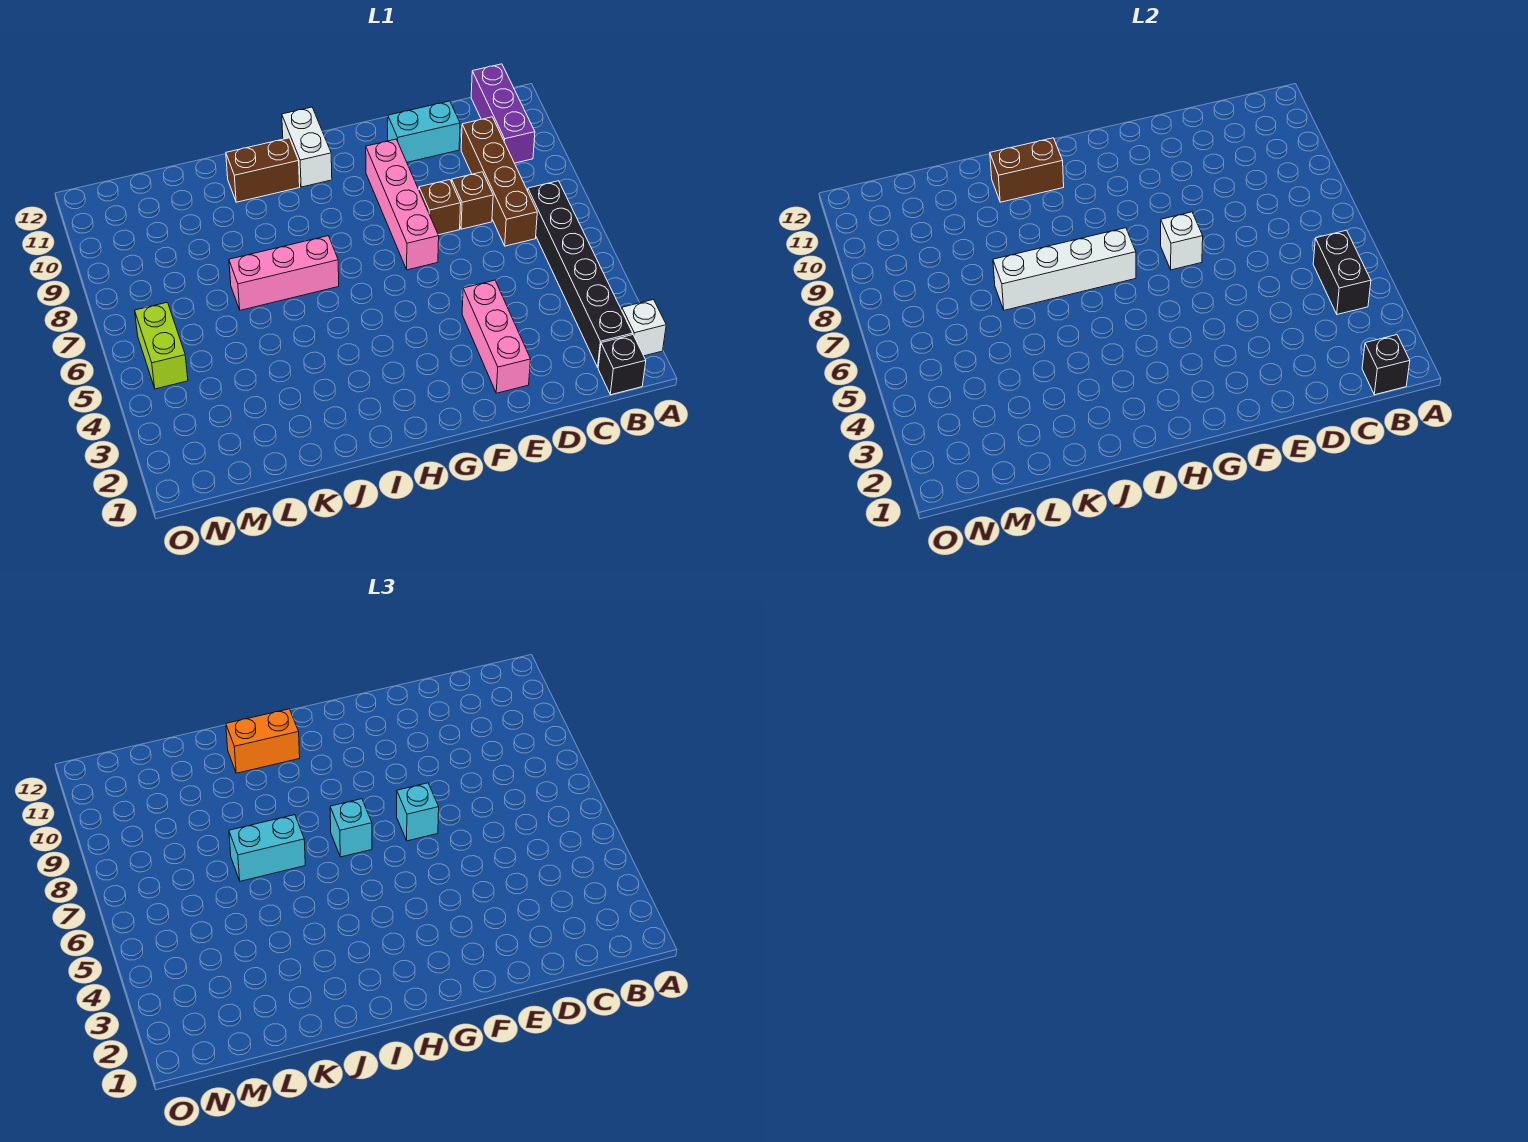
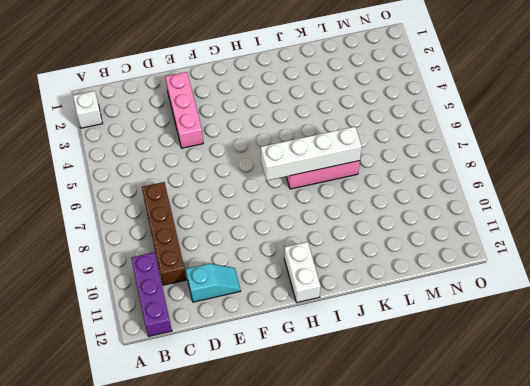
cyan slope D11:E11 level 1 top D -> cyan brick D11:E11 level 1
none -> black brick B1 level 1
none -> black brick B2:B7 level 1
none -> brown brick D8 level 1

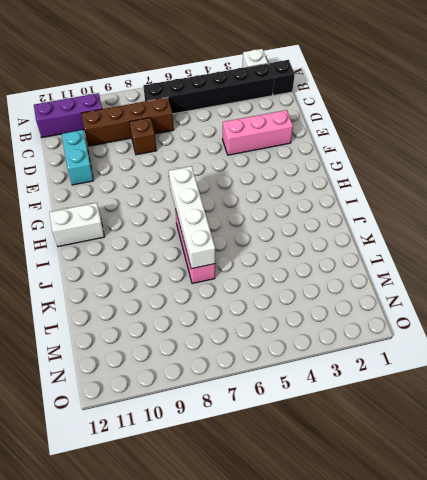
none -> brown brick E8 level 1
none -> pink brick F7:F10 level 1
none -> brown brick I11:J11 level 1

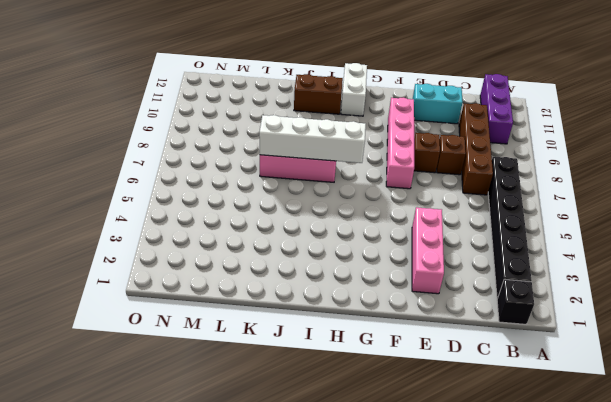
none -> white brick A2 level 1
none -> lime brick N5:N6 level 1
none -> black brick B1 level 2

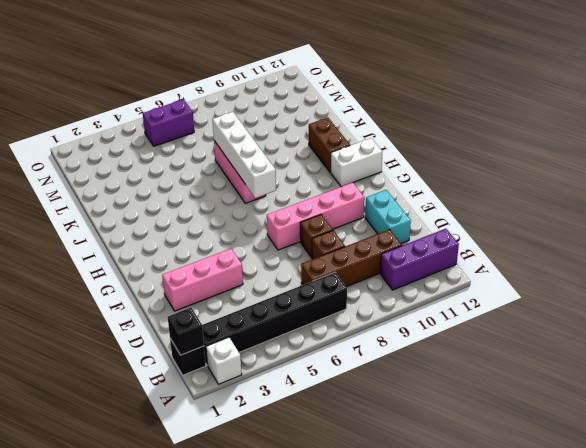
purple brick N5:N6 level 1 -> lime brick N5:N6 level 1
none -> black brick B4:B5 level 2
none -> white brick F7 level 2
none -> brown brick I11:J11 level 2

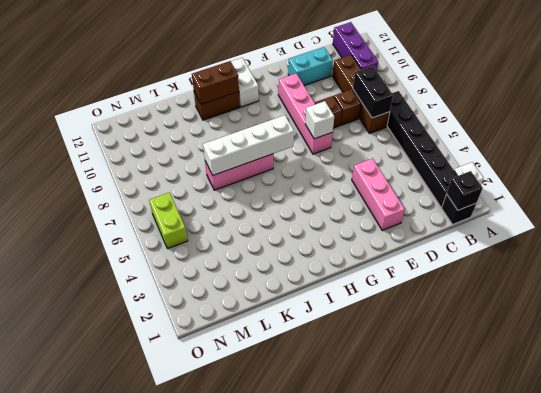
black brick C7:C8 level 2 -> black brick B4:B5 level 2
none -> cyan brick F7 level 3
none -> cyan brick H7 level 3
none -> orange brick I11:J11 level 3

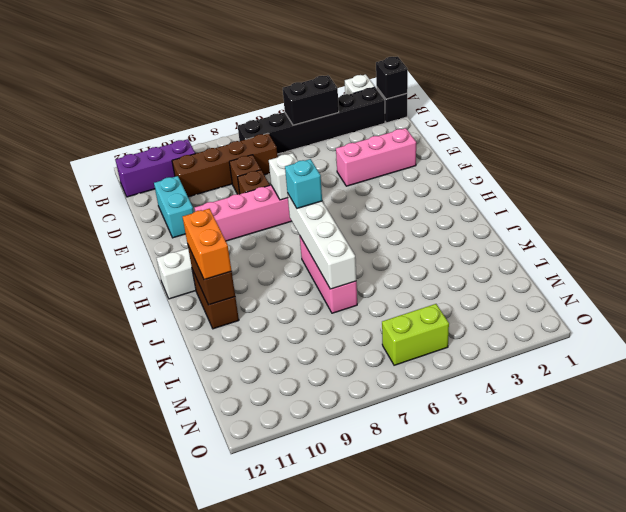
none -> cyan brick F7 level 3
none -> cyan brick J7:K7 level 3

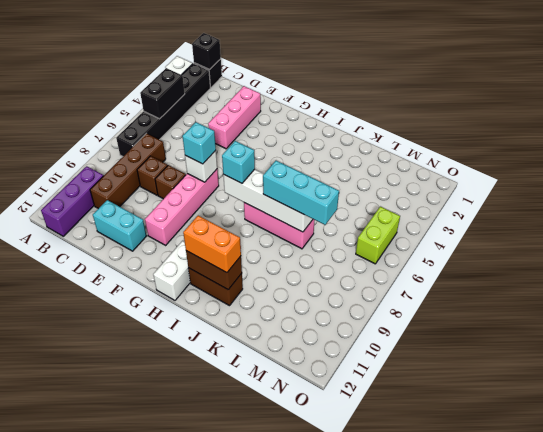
cyan brick J7:L7 level 3 -> cyan brick J7:K7 level 3

